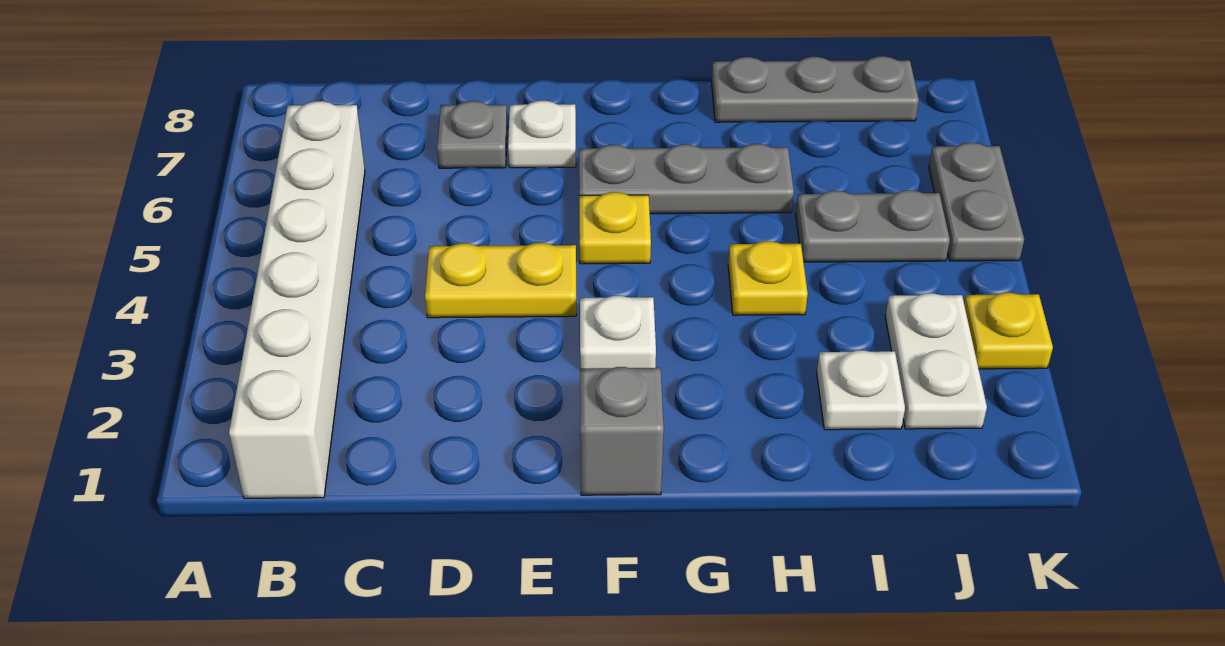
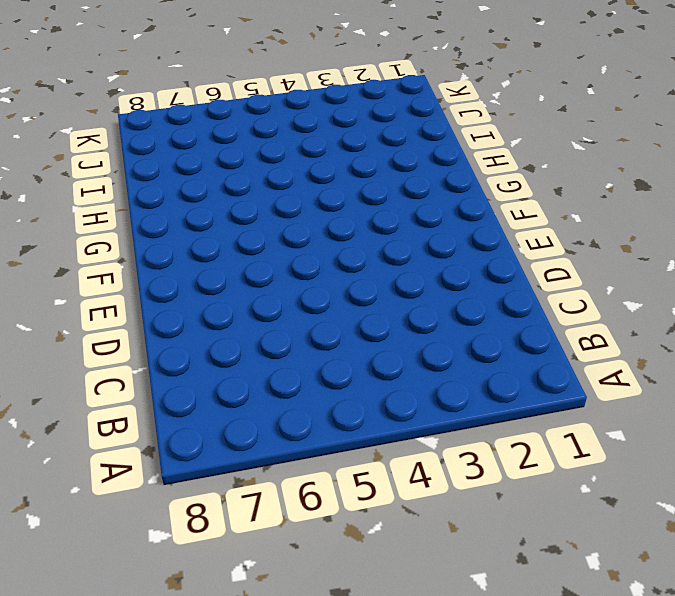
none -> white brick B1:B6 level 1
none -> yellow plate D4:E4 level 1
none -> grey plate D7 level 1

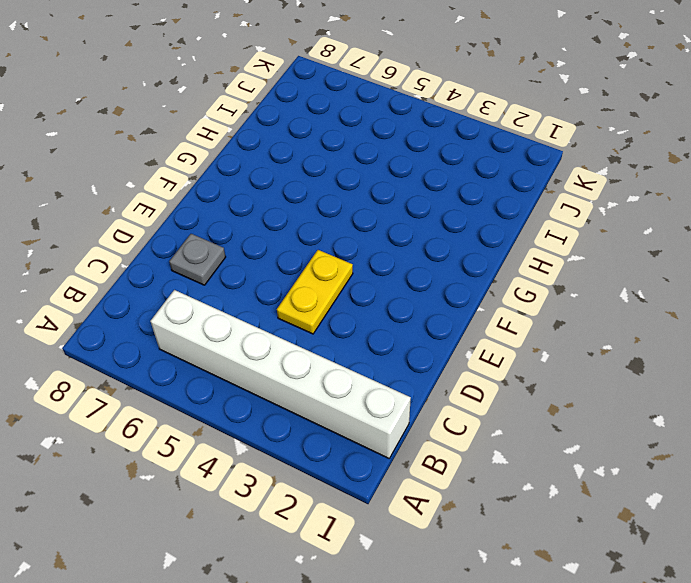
none -> white plate E7 level 1
none -> grey brick F1 level 1
none -> white plate F3 level 1

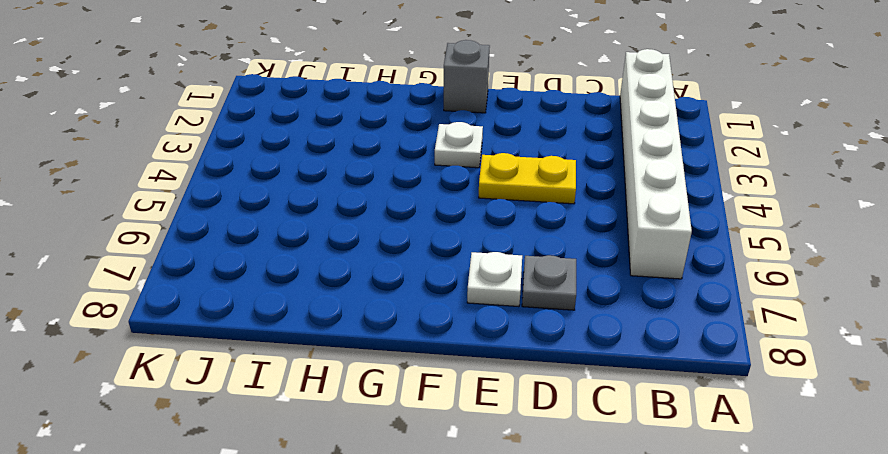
none -> yellow plate F5 level 1
none -> grey plate F6:H6 level 1
none -> yellow plate H4 level 1

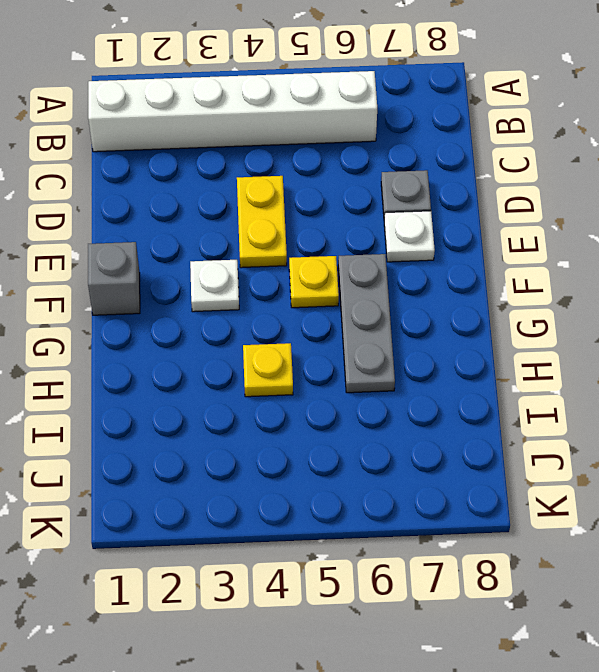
none -> grey plate H8:J8 level 1
none -> white plate I2 level 1
none -> grey plate I5:J5 level 1

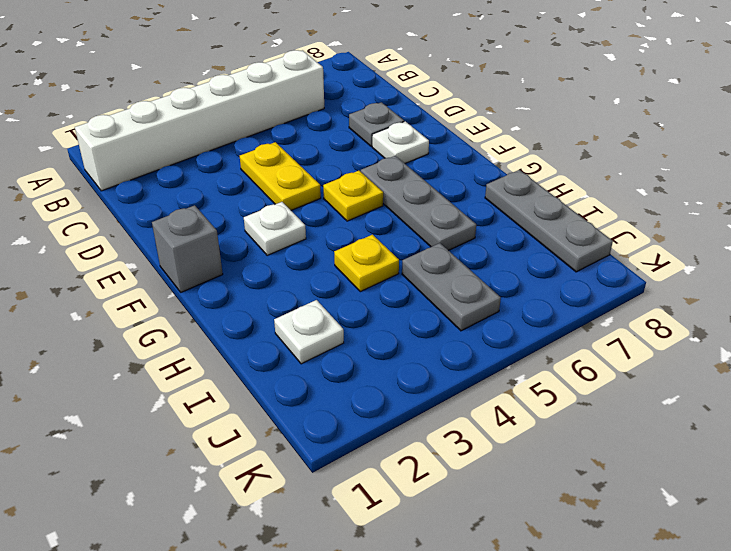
none -> white plate J2:J3 level 1
none -> yellow plate K3 level 1
none -> grey plate K5:K6 level 1

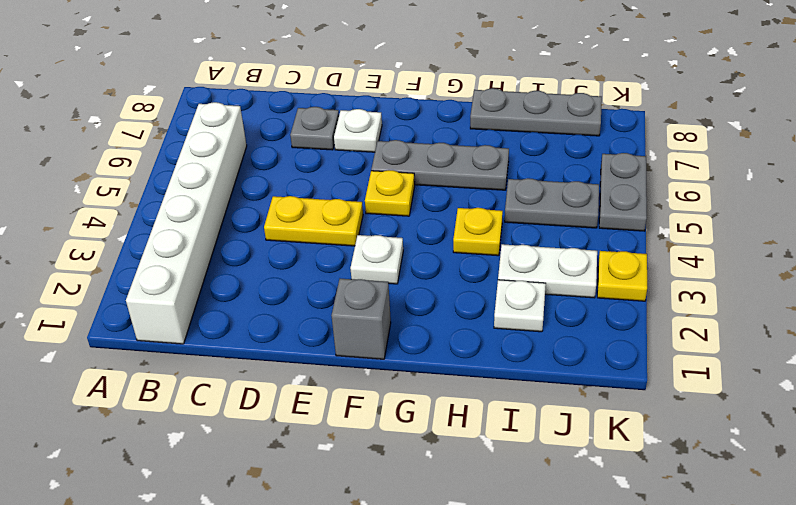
white plate I3:J3 level 1 -> white plate J2:J3 level 1

